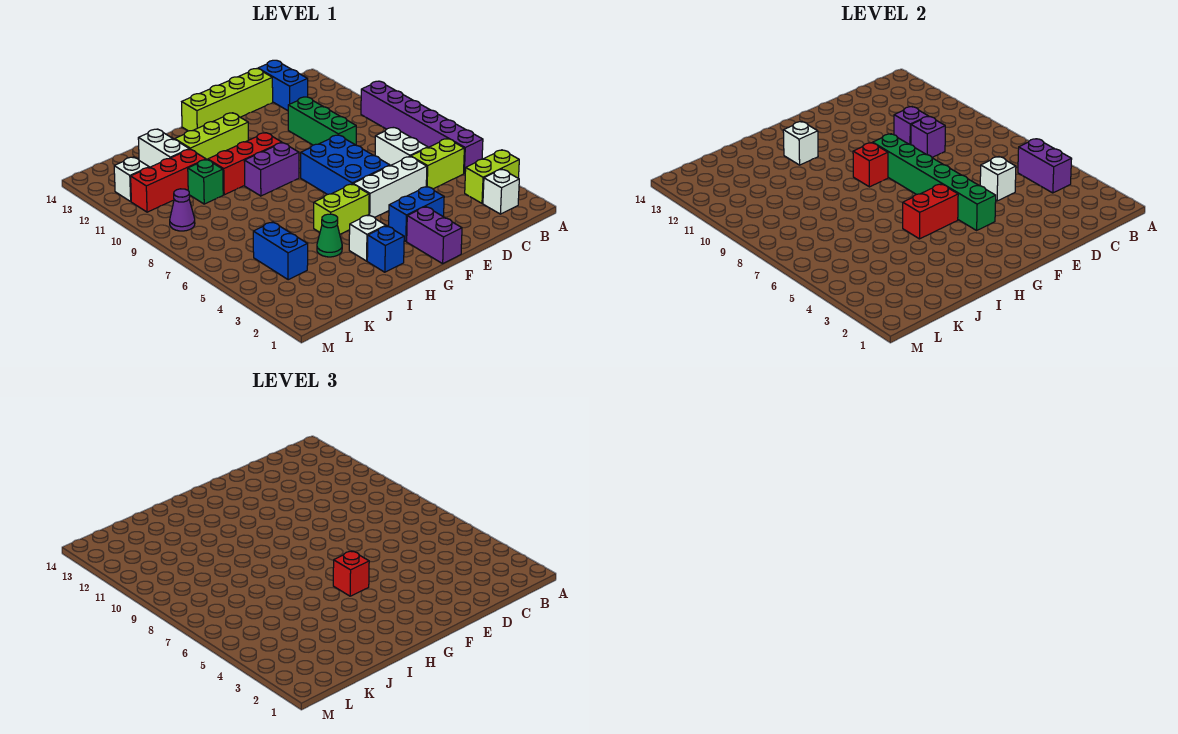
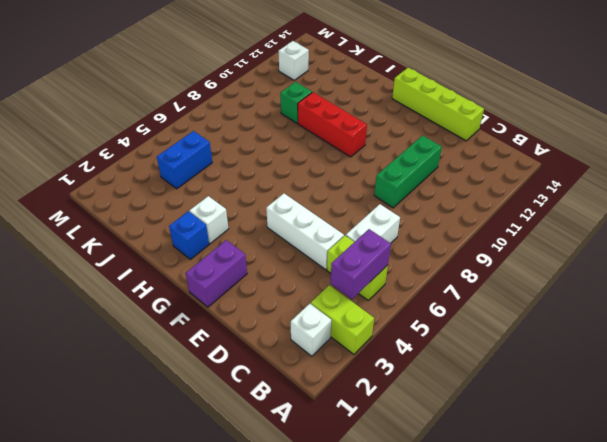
none -> purple brick A5:A10 level 1
none -> blue brick C13:C14 level 1
none -> blue brick E3:F3 level 1
none -> blue brick E6:F8 level 1

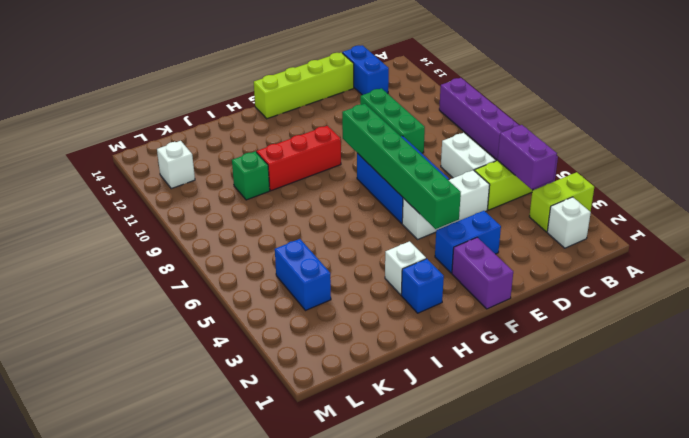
none -> lime brick G5:H5 level 1
none -> purple brick G9:H9 level 1
none -> lime brick G12:I12 level 1
none -> green cone I4 level 1

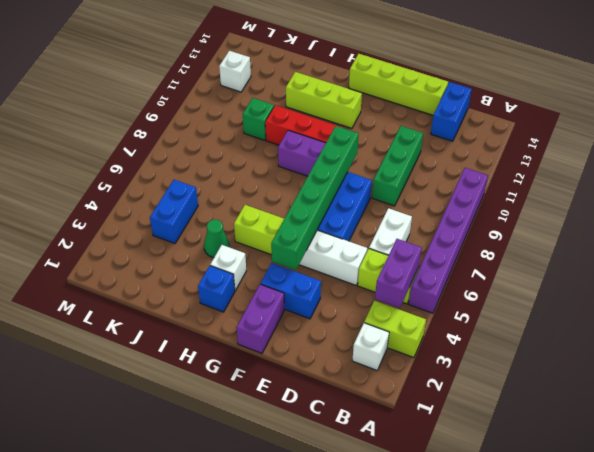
none -> red brick J11:L11 level 1
none -> white brick J12:J13 level 1
none -> purple cone L9 level 1
none -> white brick D5 level 2

